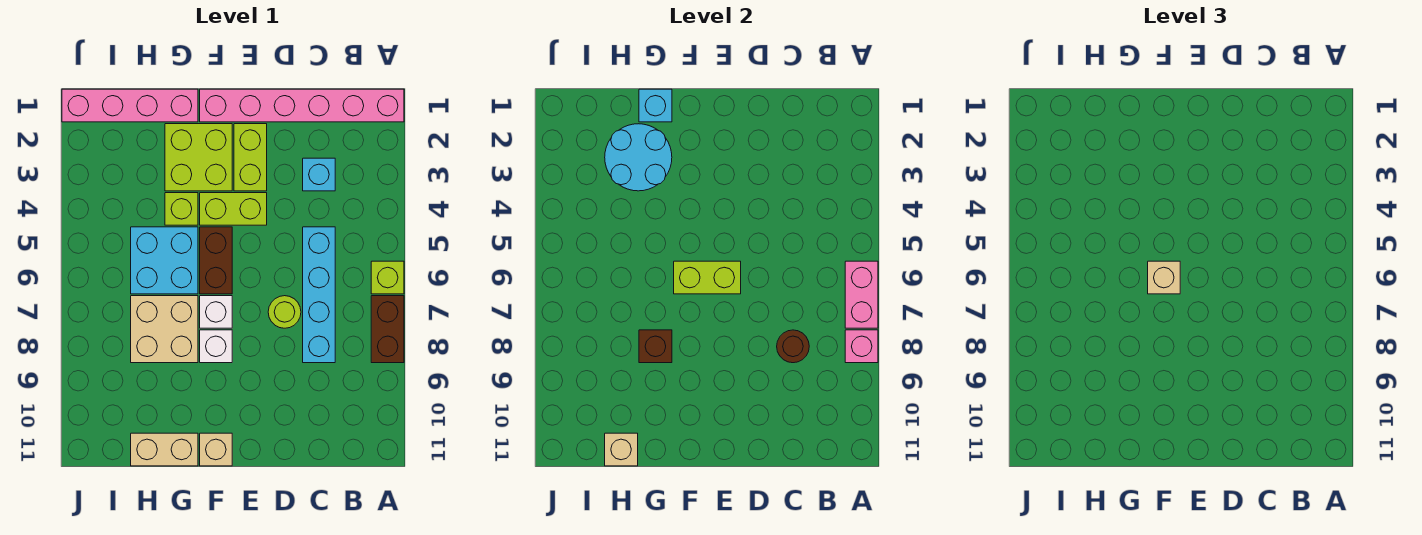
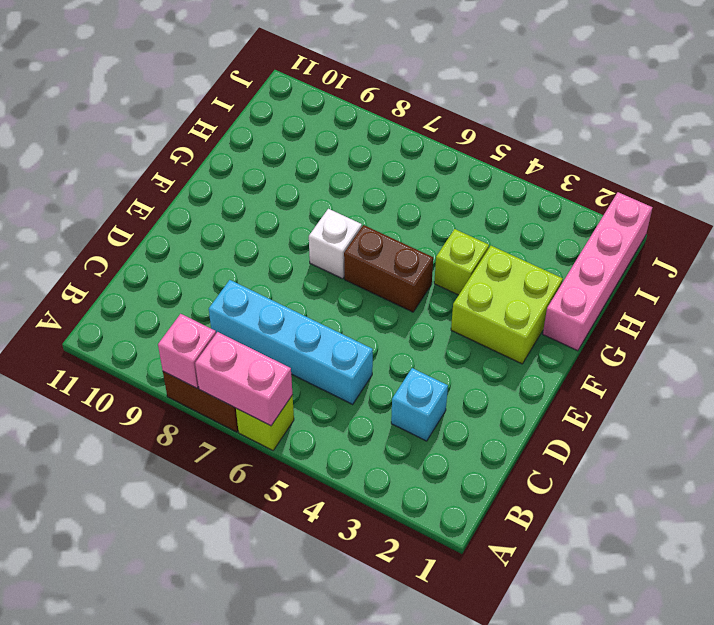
none -> pink brick A1:F1 level 1
none -> lime round brick D7 level 1
none -> lime brick E2:E3 level 1

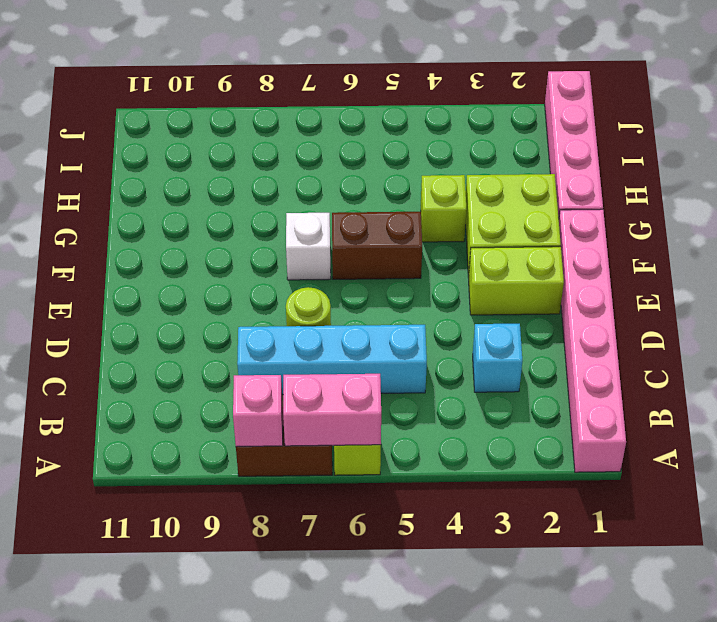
none -> lime brick E4:F4 level 1
none -> white brick F8 level 1
none -> tan brick F11 level 1

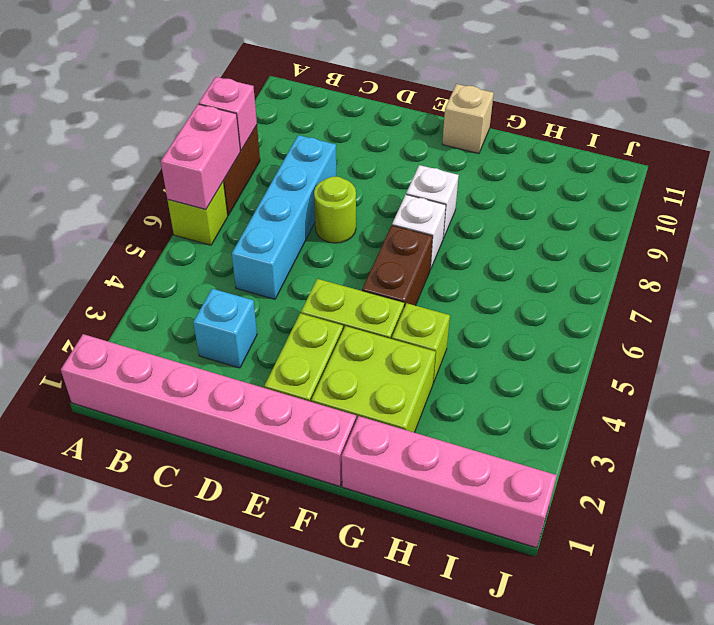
none -> cyan brick G5:H6 level 1
none -> tan brick G7:H8 level 1
none -> tan brick G11:H11 level 1

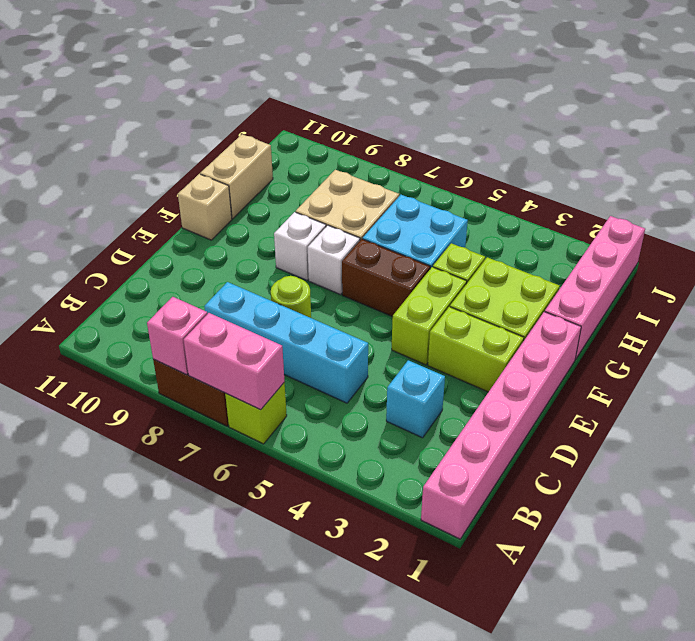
none -> brown round brick C8 level 2
none -> lime brick E6:F6 level 2
none -> cyan brick G1 level 2

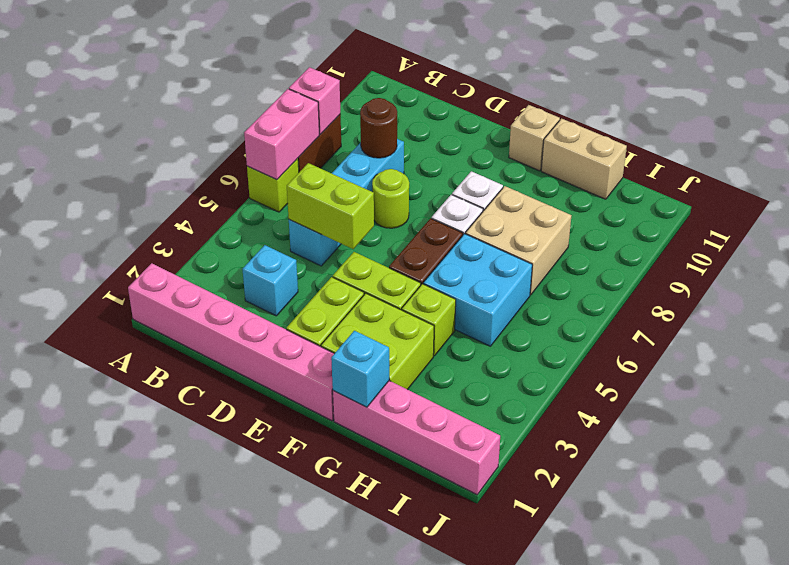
lime brick C5:D5 level 2 -> lime brick E6:F6 level 2
none -> cyan round brick G2:H3 level 2
none -> brown brick G8 level 2
none -> tan brick H11 level 2

